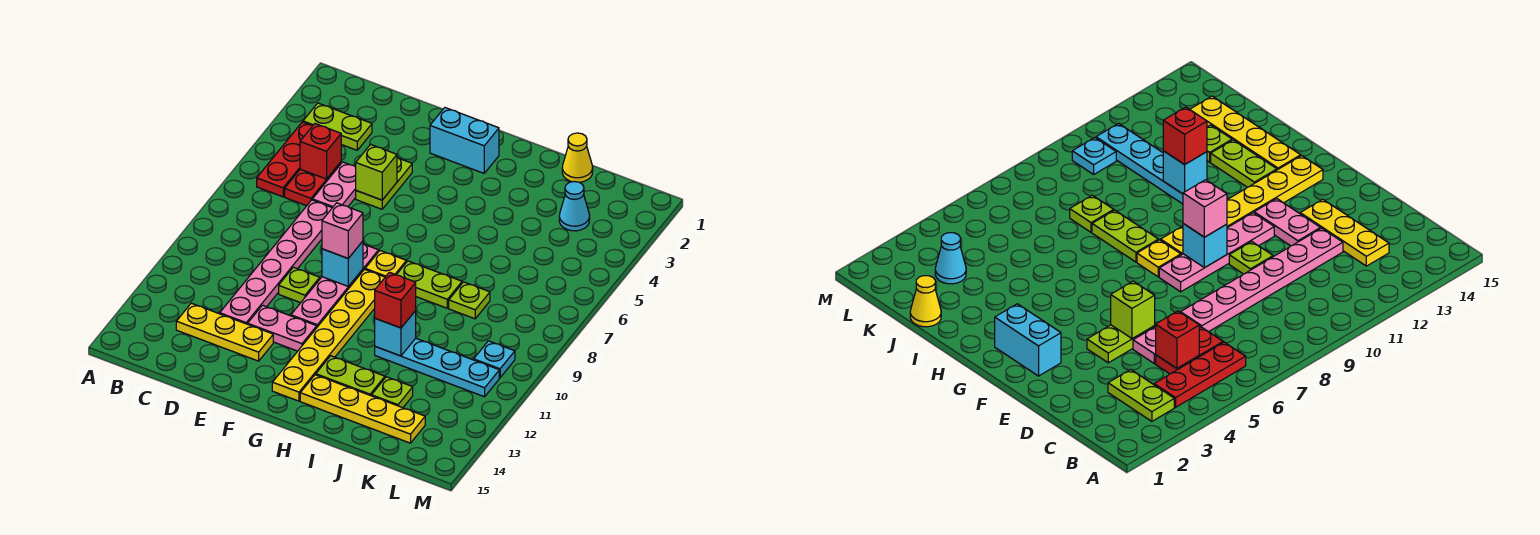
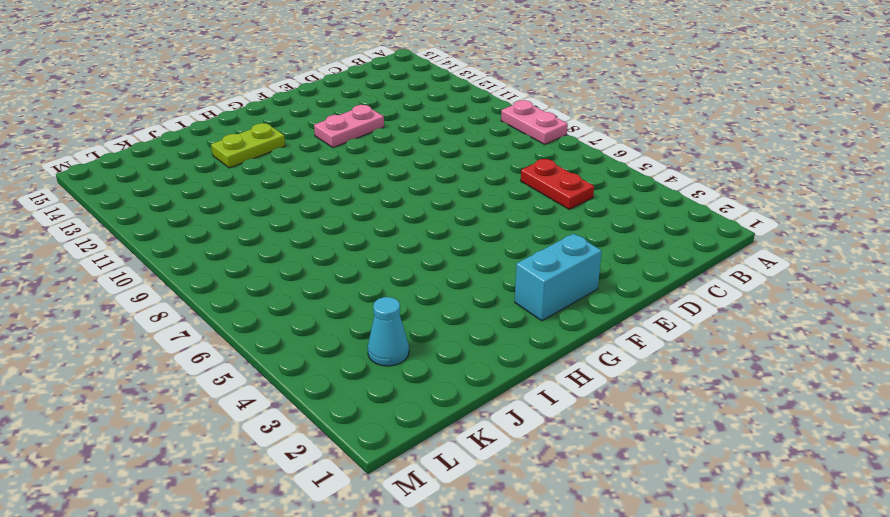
pink plate A8:A9 level 1 -> pink plate D5:D6 level 1
none -> lime plate B3:C3 level 1
none -> red plate B4:B6 level 1
none -> yellow plate C13:E13 level 1

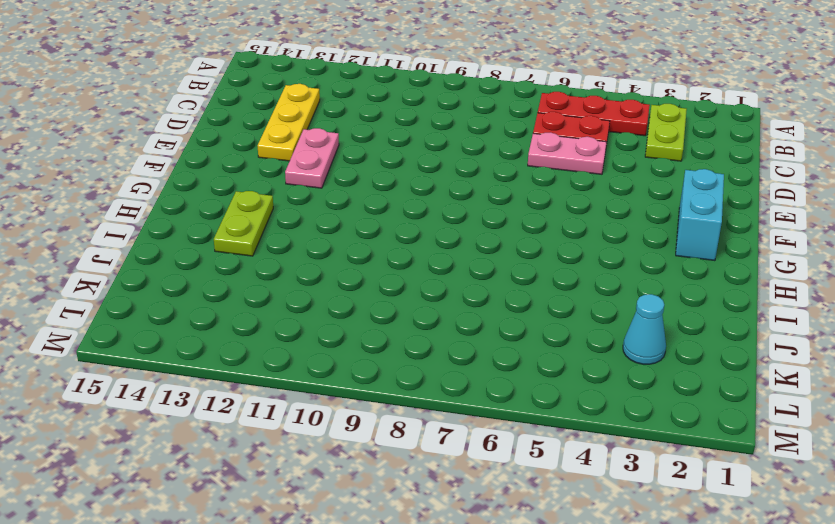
none -> pink plate D7:D12 level 1
none -> lime plate E4:E5 level 1
none -> lime plate E10 level 1

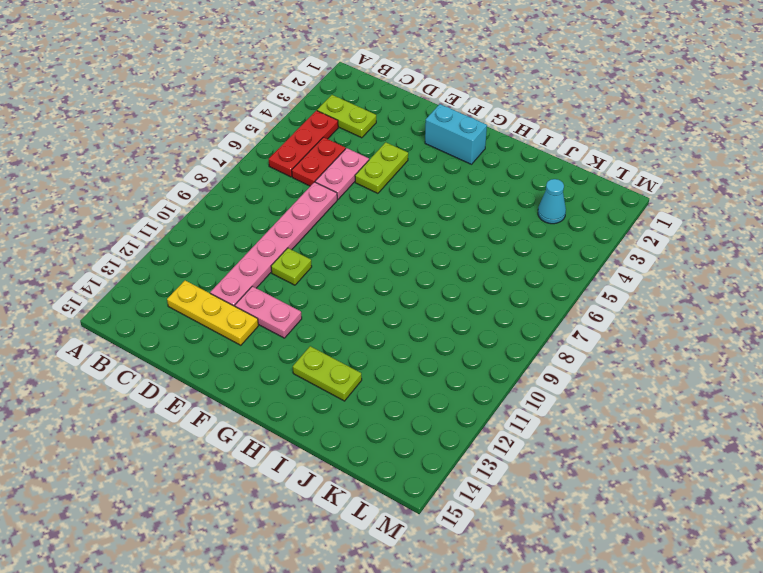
none -> pink plate F8:F11 level 1
none -> yellow plate G8 level 1
none -> yellow plate G9:G14 level 1

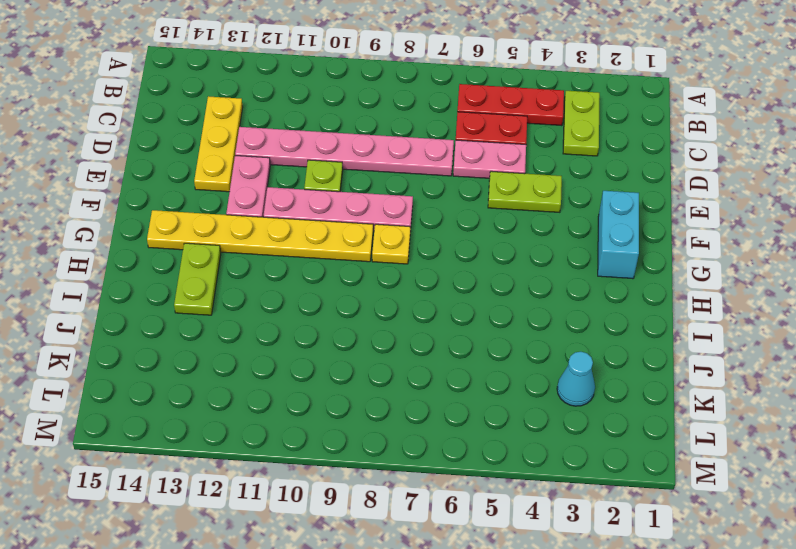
none -> lime plate H8:I8 level 1
none -> yellow plate H14:K14 level 1
none -> cyan plate I11:L11 level 1

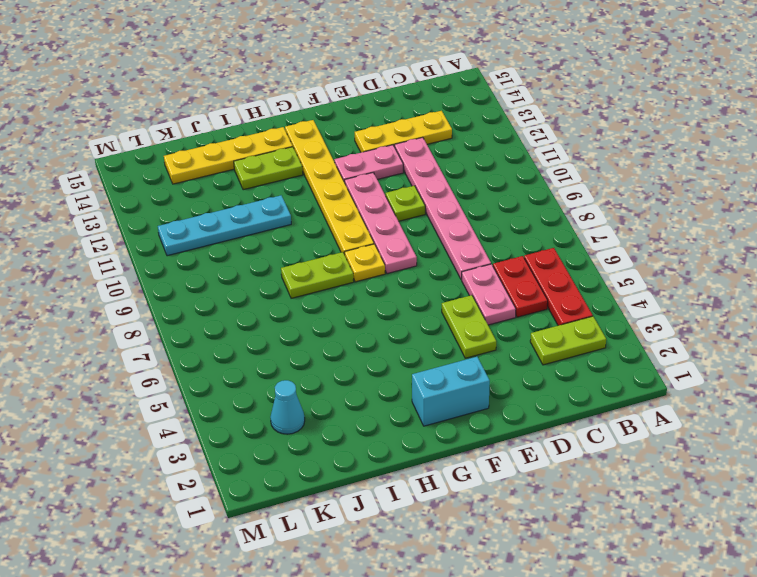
none -> yellow cone J1 level 1
none -> lime plate J8 level 1
none -> lime plate J13 level 1

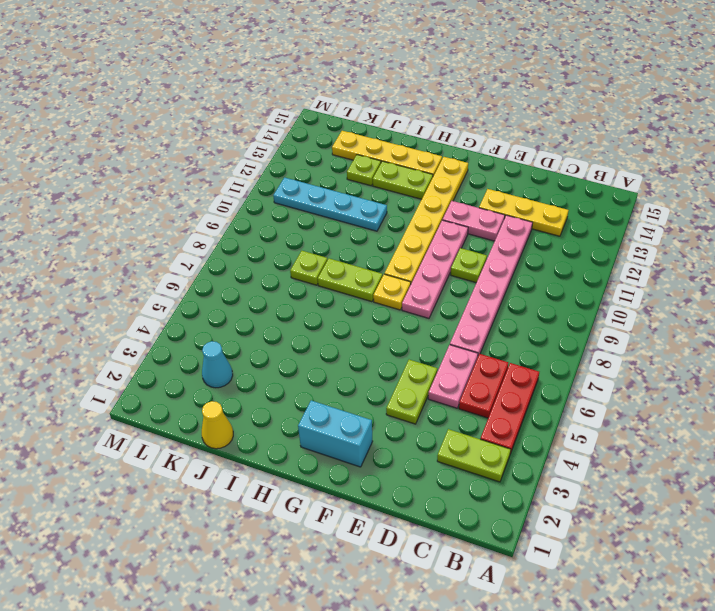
none -> cyan plate L10 level 1
none -> red brick C5 level 2
none -> lime brick E5 level 2

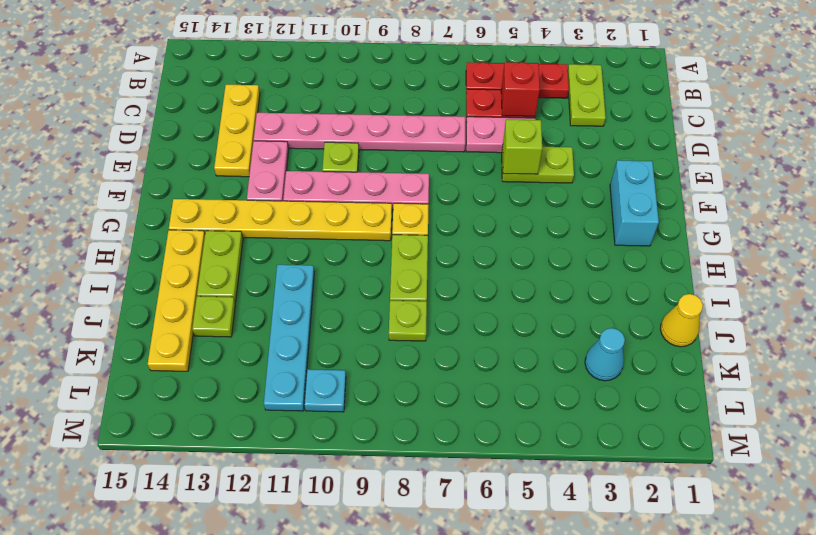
none -> cyan brick F9 level 2
none -> cyan brick I11 level 2
none -> pink brick F9 level 3

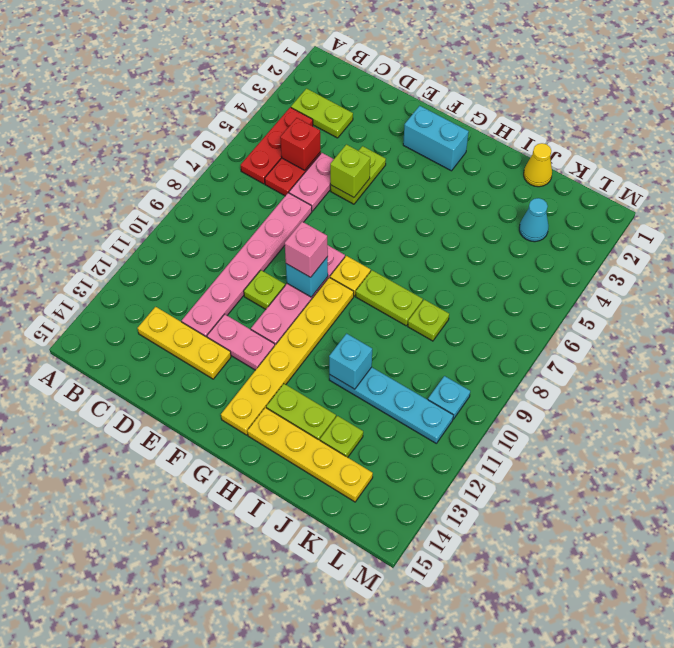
none -> red brick I11 level 3

